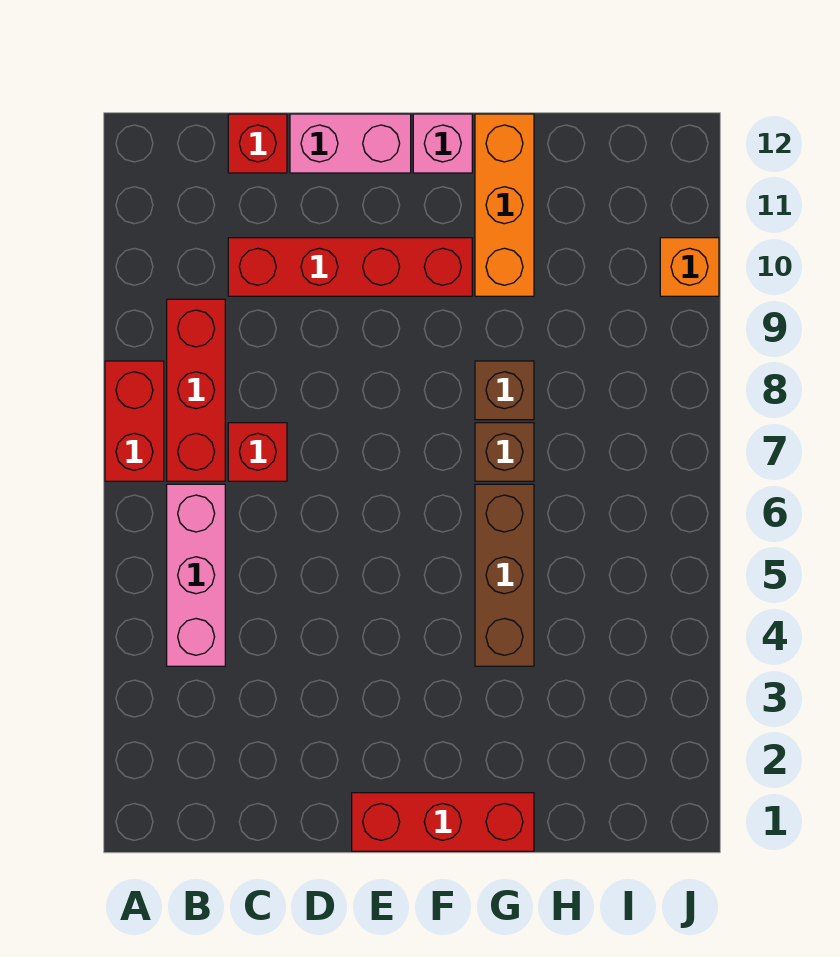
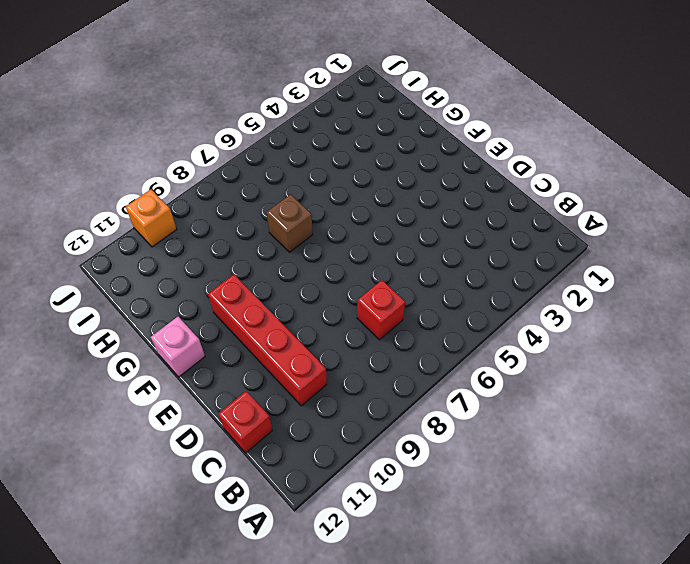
none -> red brick A7:A8 level 1
none -> pink brick B4:B6 level 1
none -> red brick B7:B9 level 1

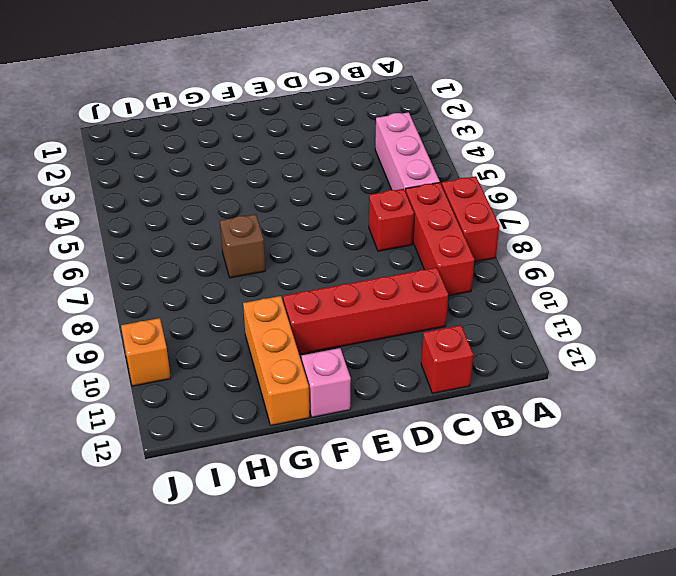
none -> pink brick D12:E12 level 1
none -> red brick E1:G1 level 1
none -> brown brick G4:G6 level 1

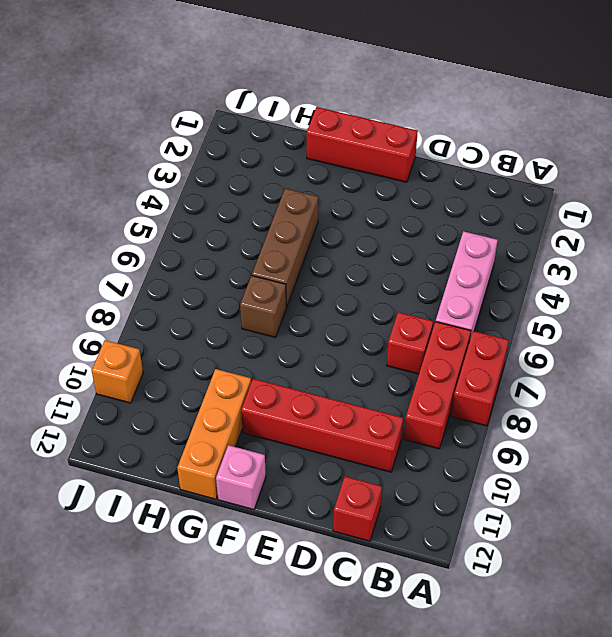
none -> pink brick D12:E12 level 1
none -> brown brick G8 level 1

